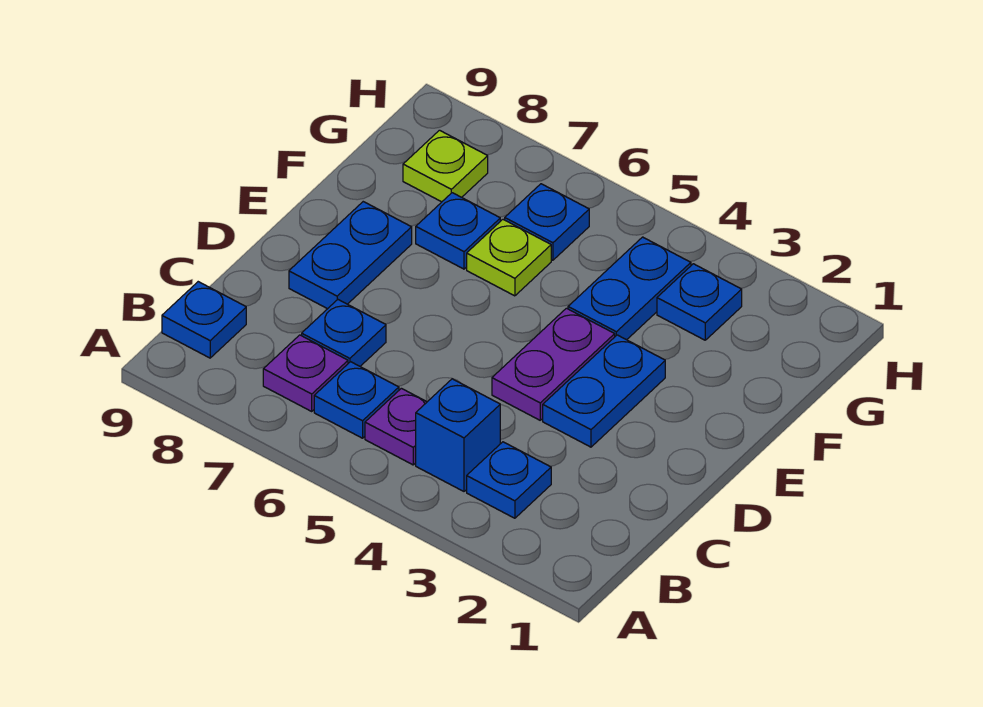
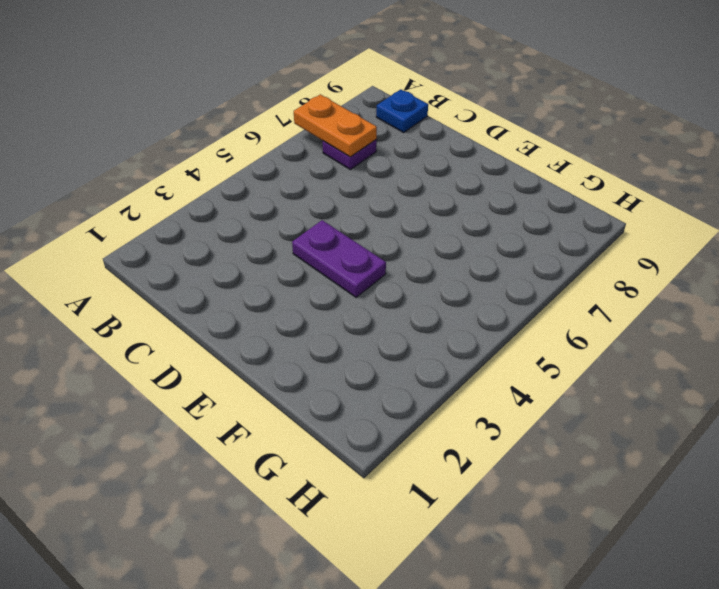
orange plate A7:B7 level 2 -> none
none -> blue plate B3 level 1
none -> blue brick B4 level 1
none -> purple plate B5 level 1

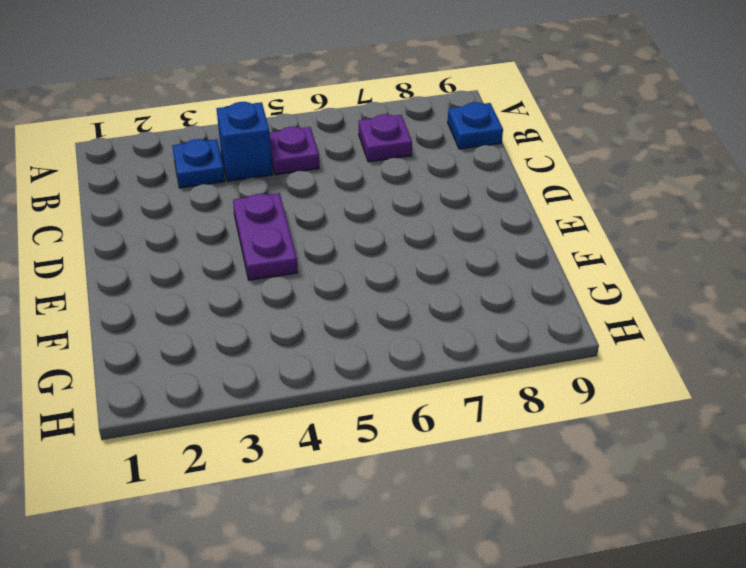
none -> blue plate B6 level 1
none -> blue plate C7 level 1
none -> blue plate D3:E3 level 1

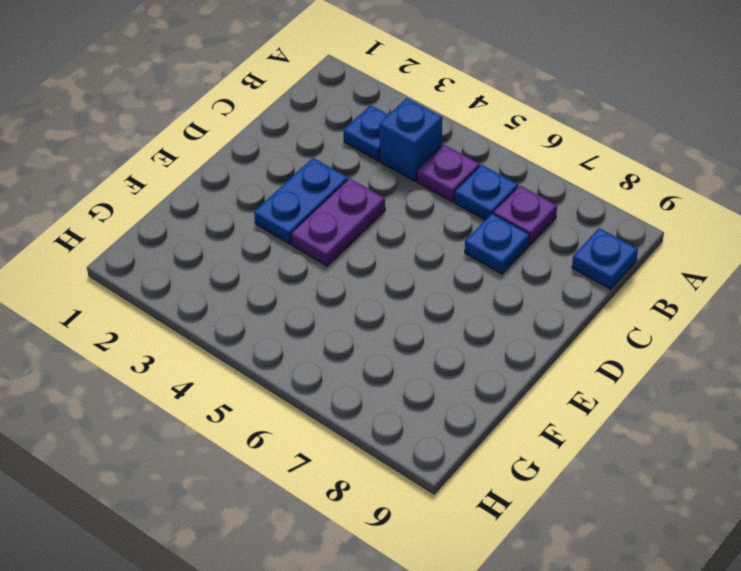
none -> blue plate D8:E8 level 1
none -> blue plate F4:G4 level 1
none -> lime plate F6 level 1

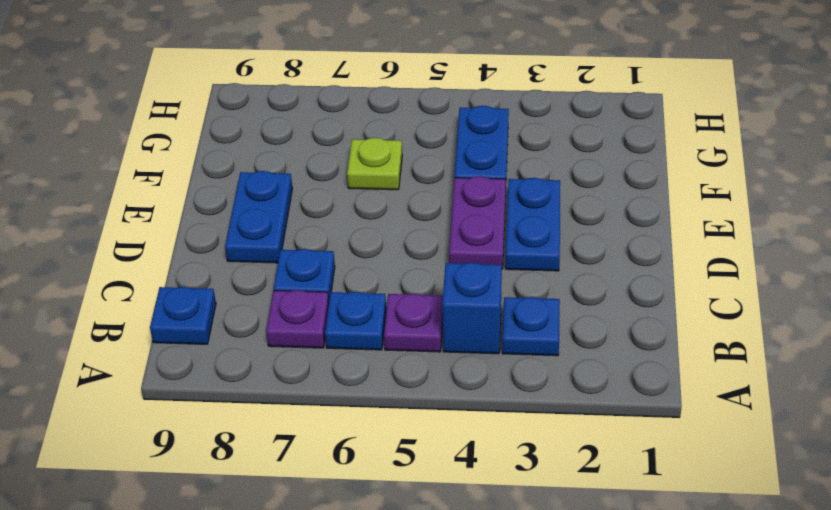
none -> blue plate F7 level 1
none -> blue plate G3 level 1
none -> blue plate G6 level 1

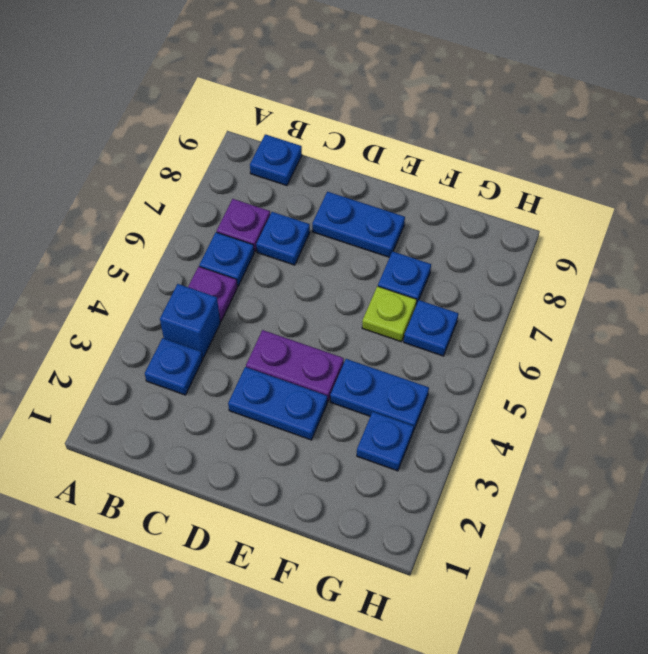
none -> lime plate G8 level 1

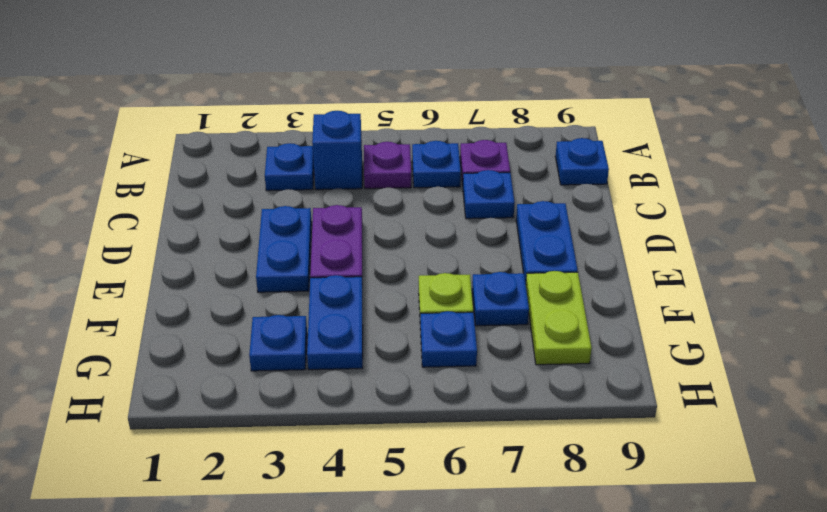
lime plate F8:G8 level 1 -> lime plate G8 level 1

